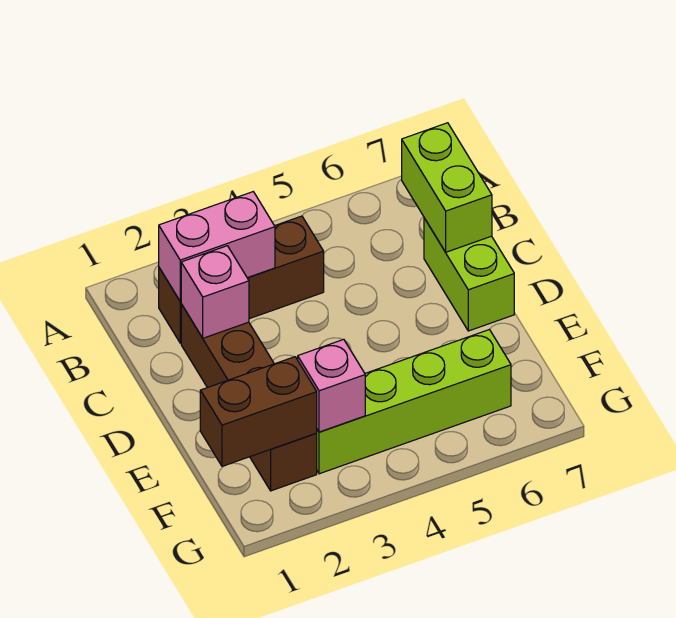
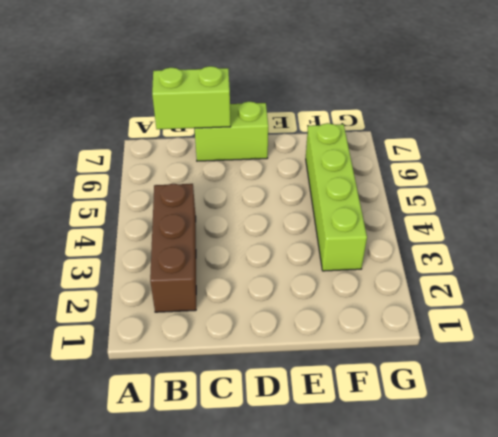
none -> brown brick C2:F2 level 1
none -> pink brick B2:B3 level 2

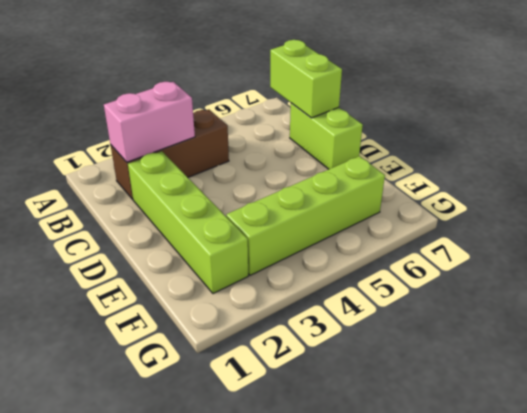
lime brick C2:F2 level 1 -> brown brick C2:F2 level 1
none -> pink brick C2 level 2
none -> brown brick F1:F2 level 2

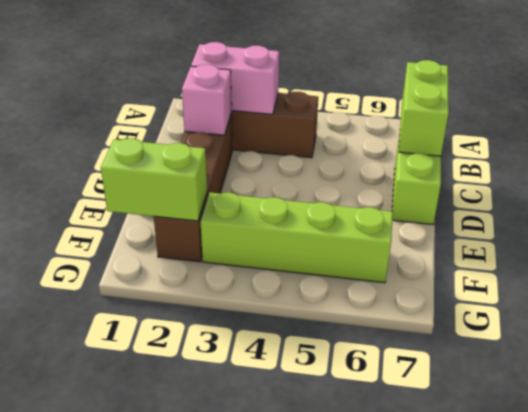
lime brick F1:F2 level 2 -> brown brick F1:F2 level 2
none -> pink brick F3 level 2

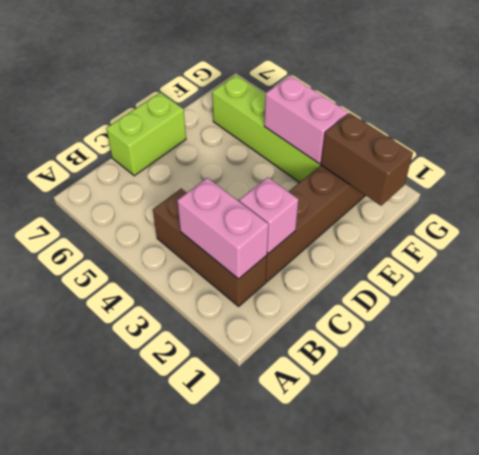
pink brick F3:F4 level 2 -> pink brick F3 level 2
none -> lime brick B7:C7 level 2

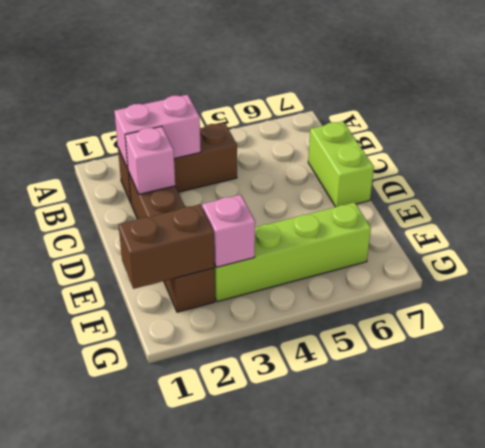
none -> lime brick B7:C7 level 2

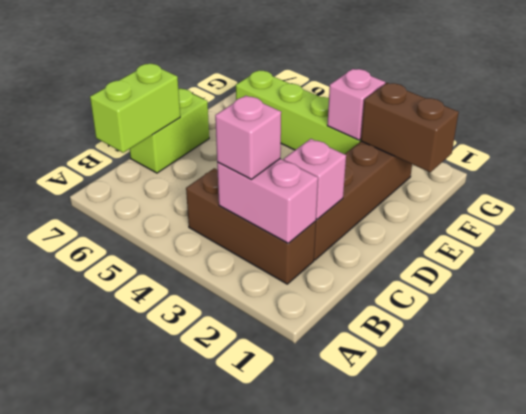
pink brick B3 level 3 -> none

